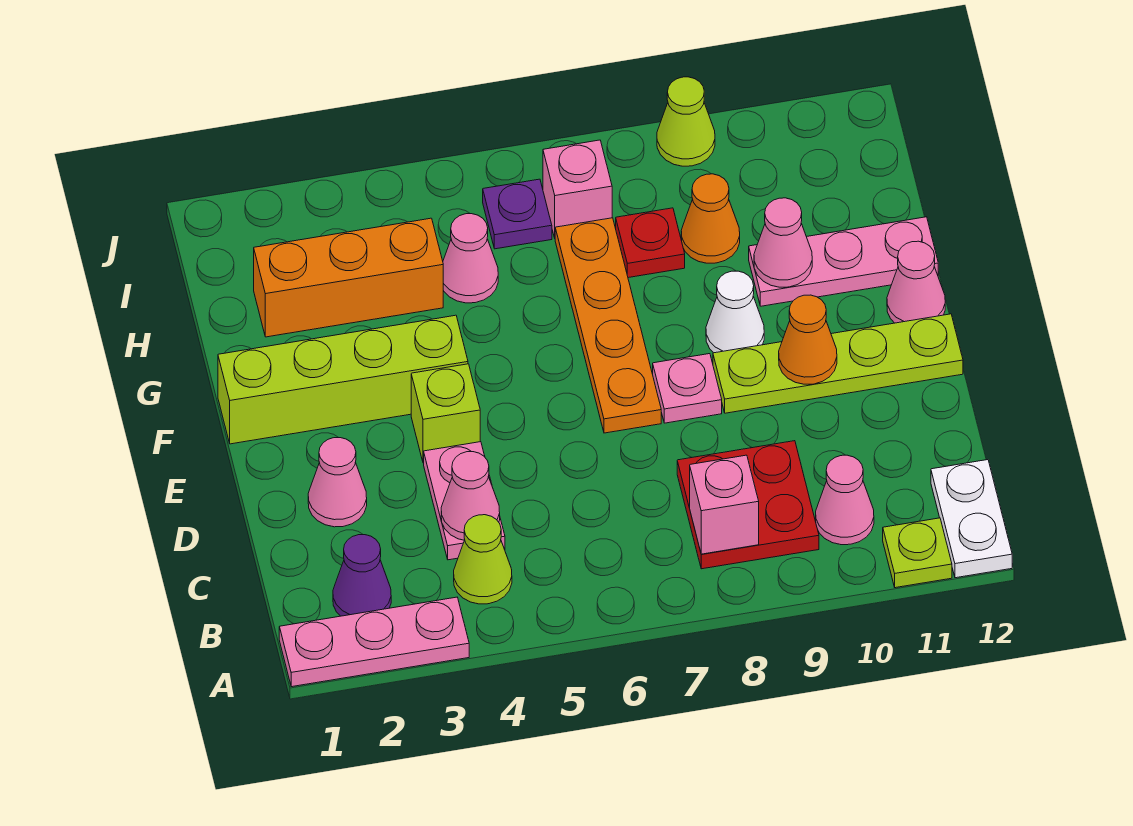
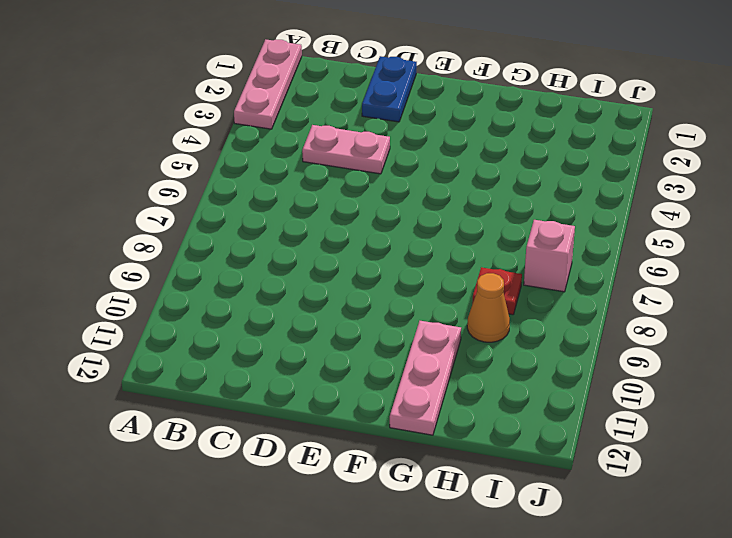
blue plate D1:D2 level 1 -> pink cone D2 level 1
none -> lime plate A11 level 1
none -> white plate A12:B12 level 1
none -> purple cone B2 level 1

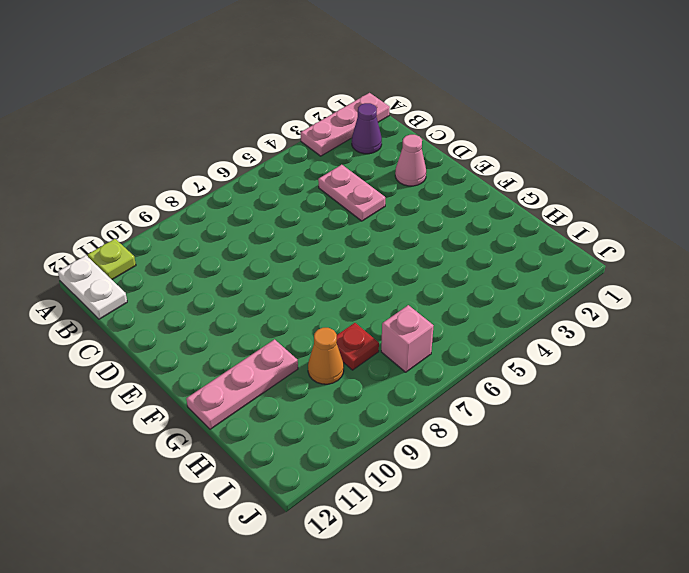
none -> lime cone B4 level 1
none -> red plate B8:C9 level 1
none -> pink cone B10 level 1

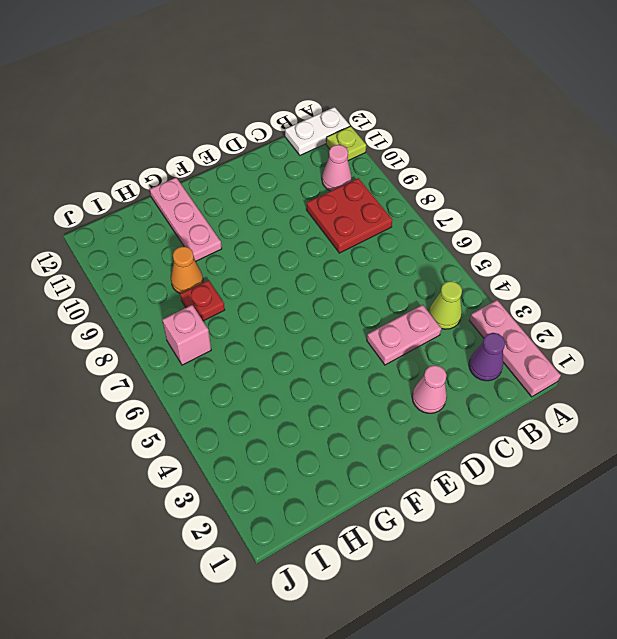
none -> lime brick E4 level 1
none -> orange plate E7:H7 level 1
none -> pink plate E8 level 1

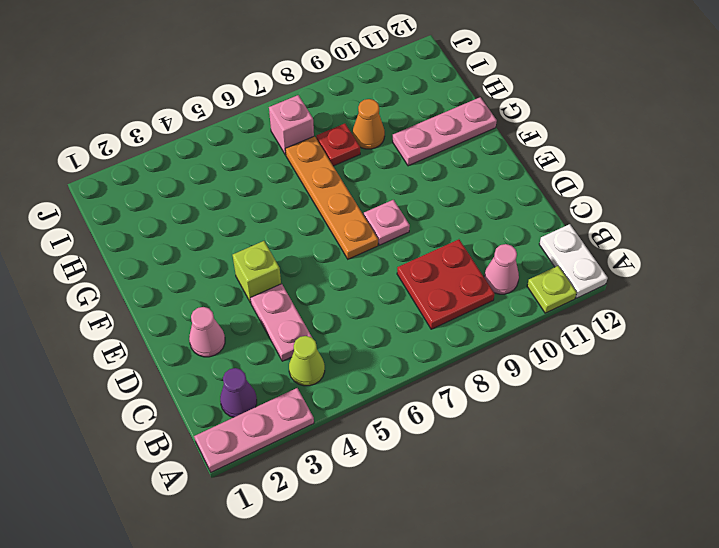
none -> lime plate E9:E12 level 1
none -> lime brick F1:F4 level 1
none -> white cone F9 level 1

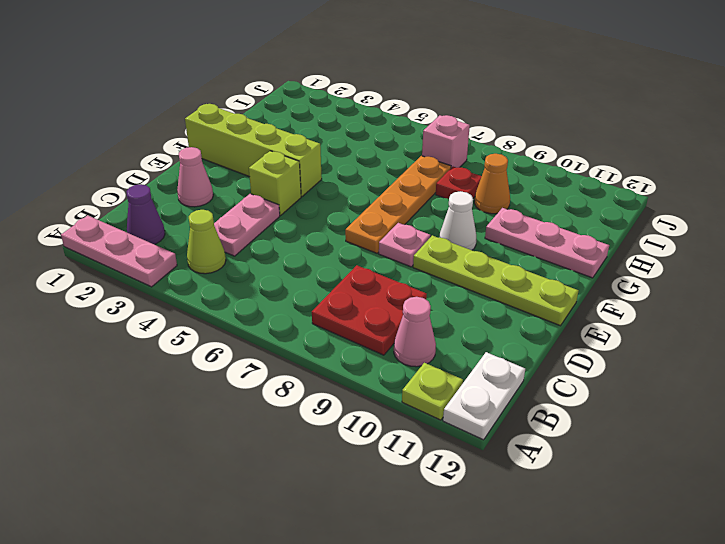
none -> pink cone F12 level 1
none -> orange brick H2:H4 level 1
none -> pink cone H5 level 1

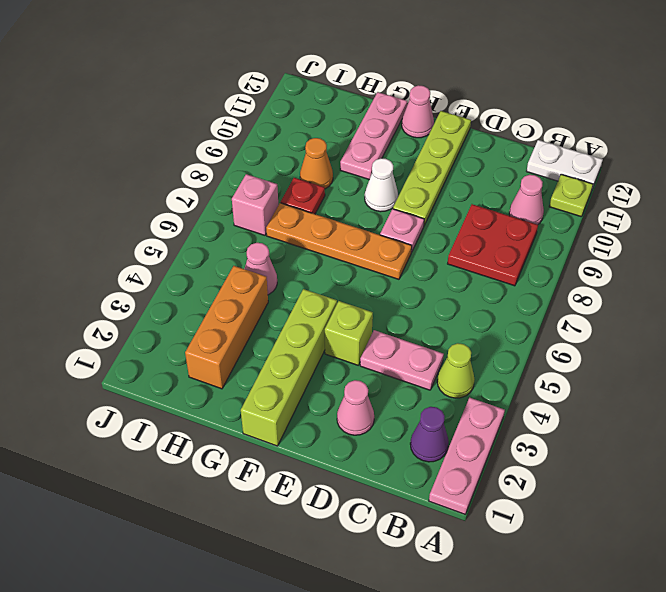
none -> purple plate I6 level 1
none -> lime cone J9 level 1
none -> pink brick B8 level 2

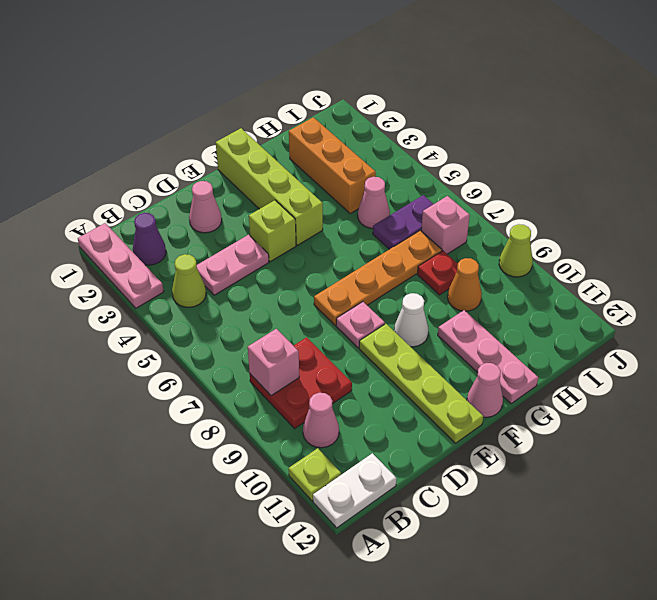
purple plate H6:I6 level 1 -> purple plate I6 level 1
none -> pink cone C4 level 2
none -> orange cone E10 level 2
none -> pink cone G10 level 2

